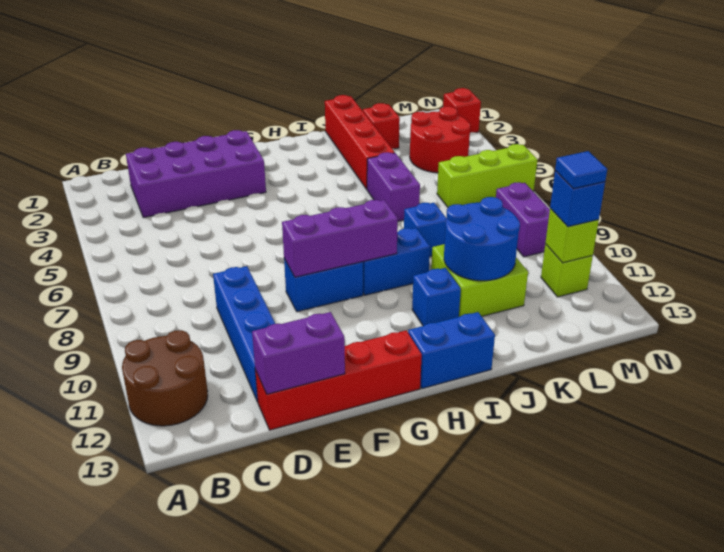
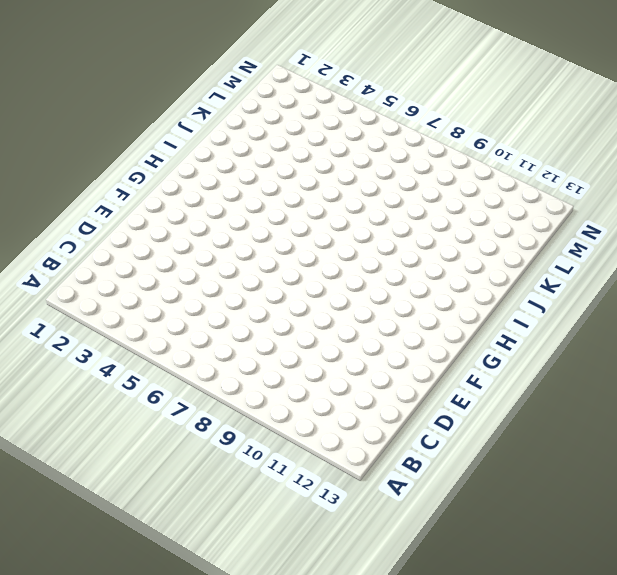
none -> brown round brick A11:B12 level 1
none -> purple brick C2:F3 level 1
none -> blue brick D9:D12 level 1

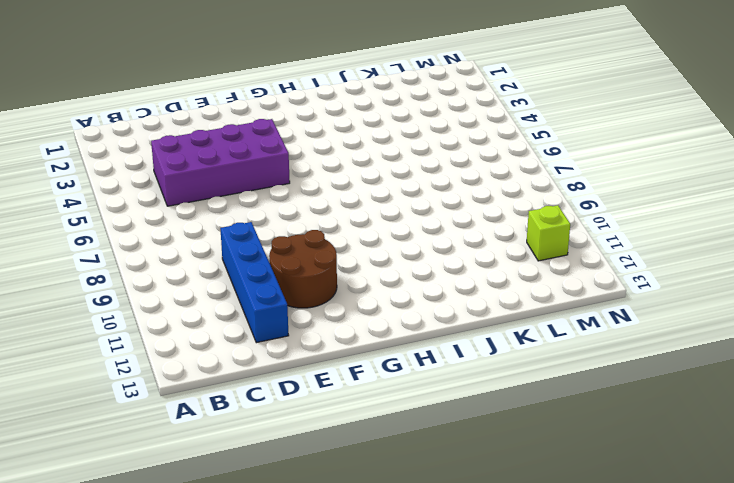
purple brick C4:F5 level 1 -> purple brick C2:F3 level 1
brown round brick E10:F11 level 1 -> brown round brick A11:B12 level 1
none -> red brick D13:G13 level 1
none -> blue brick F9:G9 level 1
none -> blue brick H9:I9 level 1

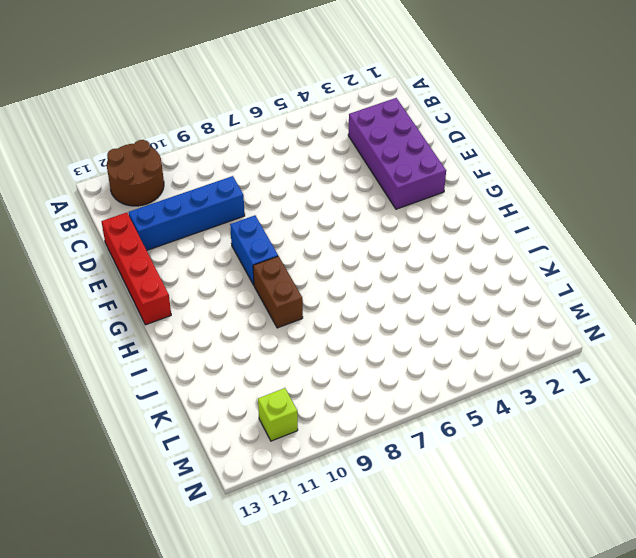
brown brick H9:I9 level 1 -> blue brick H9:I9 level 1
none -> blue brick H13:I13 level 1
none -> blue brick I11 level 1
none -> red brick J1:J4 level 1

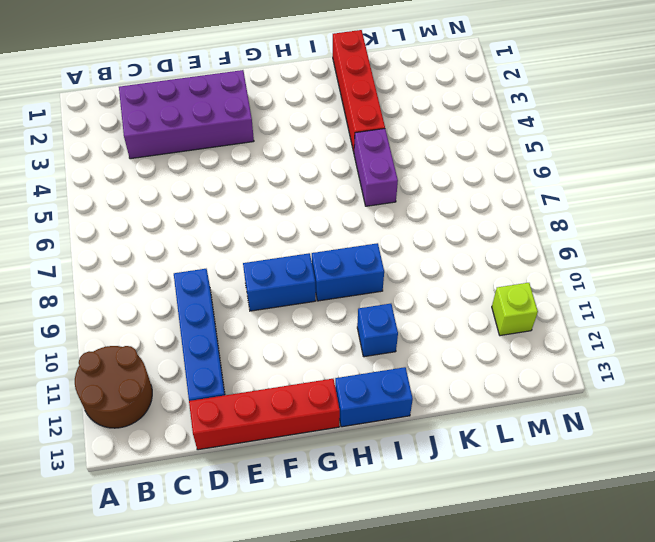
none -> blue brick J8 level 1
none -> lime brick J10:K11 level 1
none -> red brick K2 level 1

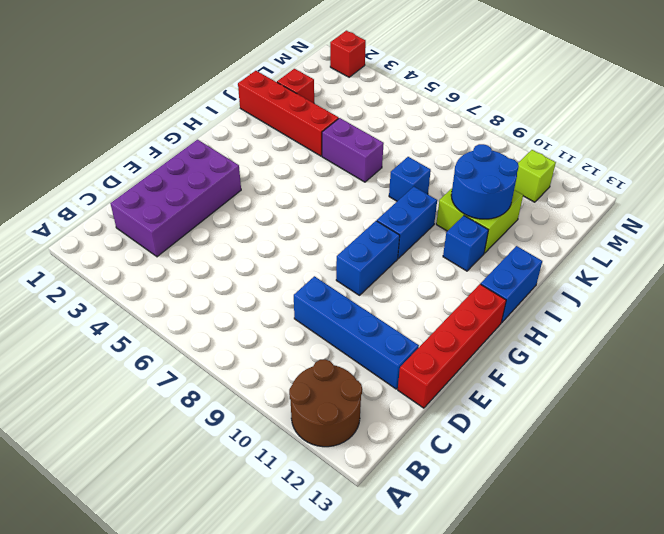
none -> red round brick L3:M4 level 1
none -> lime brick L6:N6 level 1
none -> purple brick M8:M9 level 1

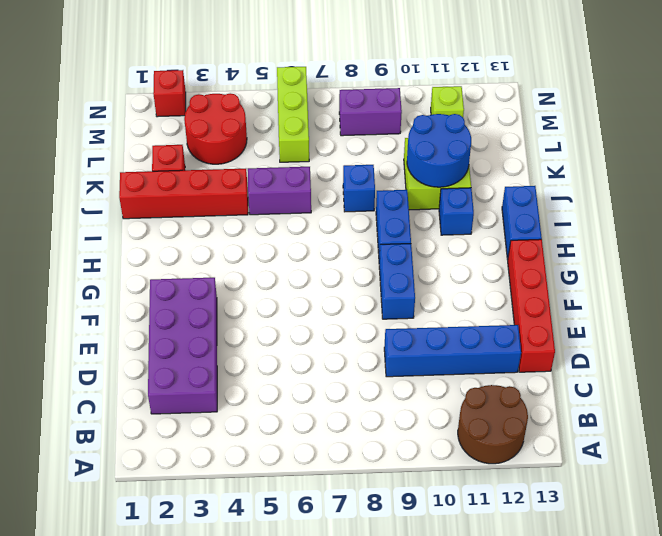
none -> purple brick D13:E13 level 2
none -> purple brick F9:H9 level 2
none -> lime brick M11 level 2

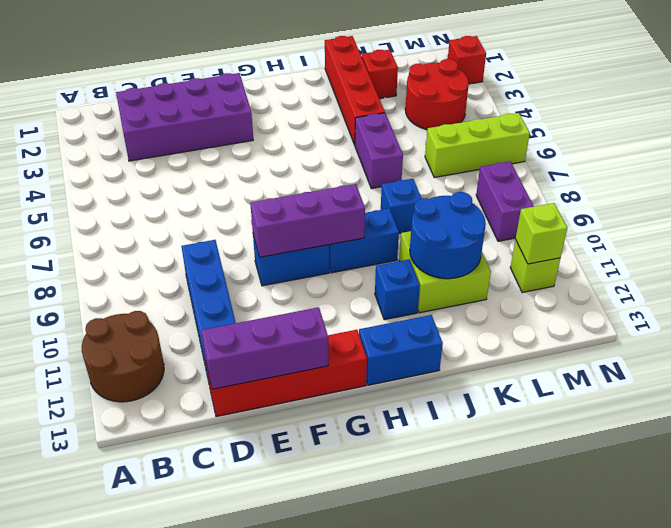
purple brick D13:F13 level 2 -> purple brick D13:E13 level 2
none -> blue brick M11 level 3
none -> blue tile M11 level 4

